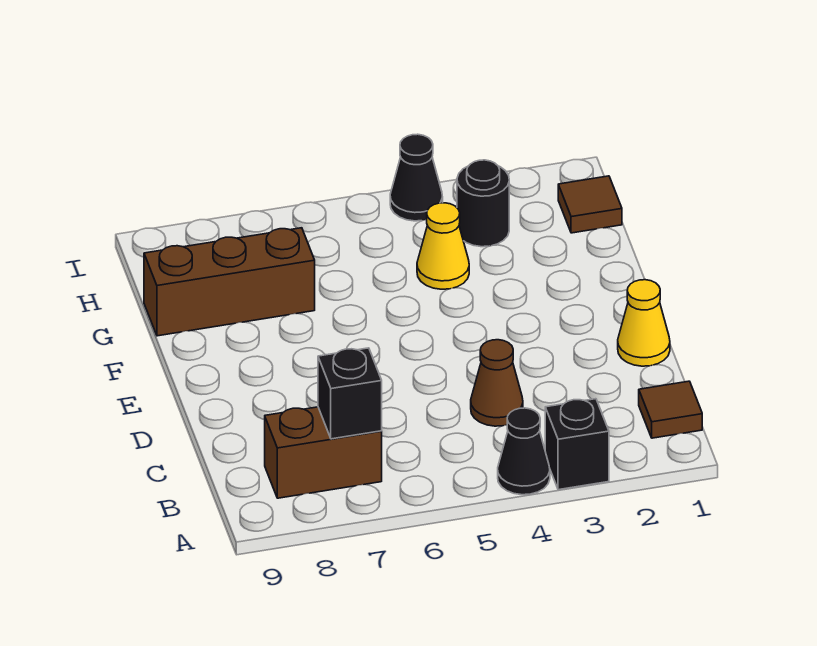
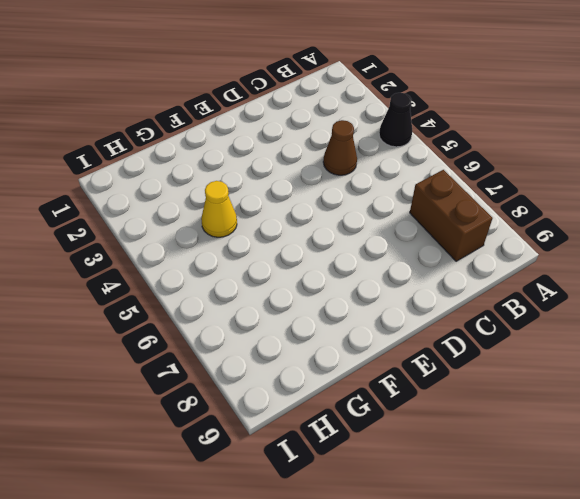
none -> black brick A3 level 1
none -> brown tile B1 level 1
none -> yellow cone D1 level 1

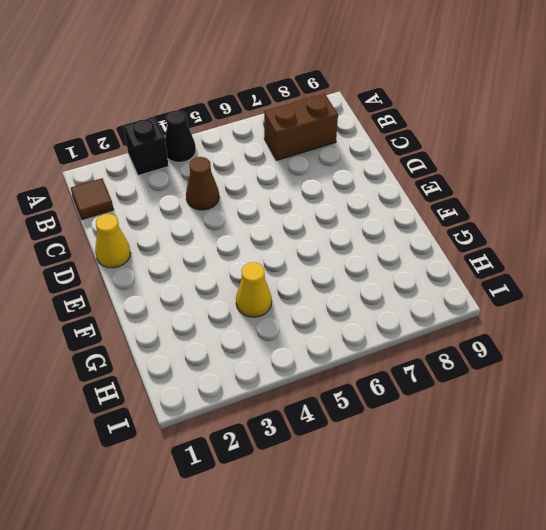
none -> brown brick G7:G9 level 1
none -> brown tile H1 level 1
none -> black round brick H3 level 1

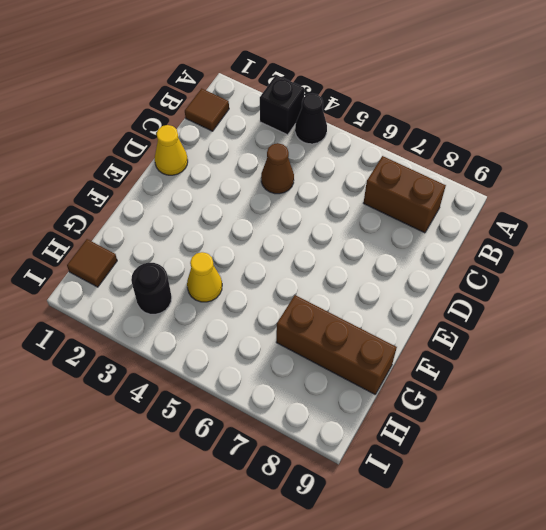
none -> black cone I4 level 1
none -> black brick B7 level 2

